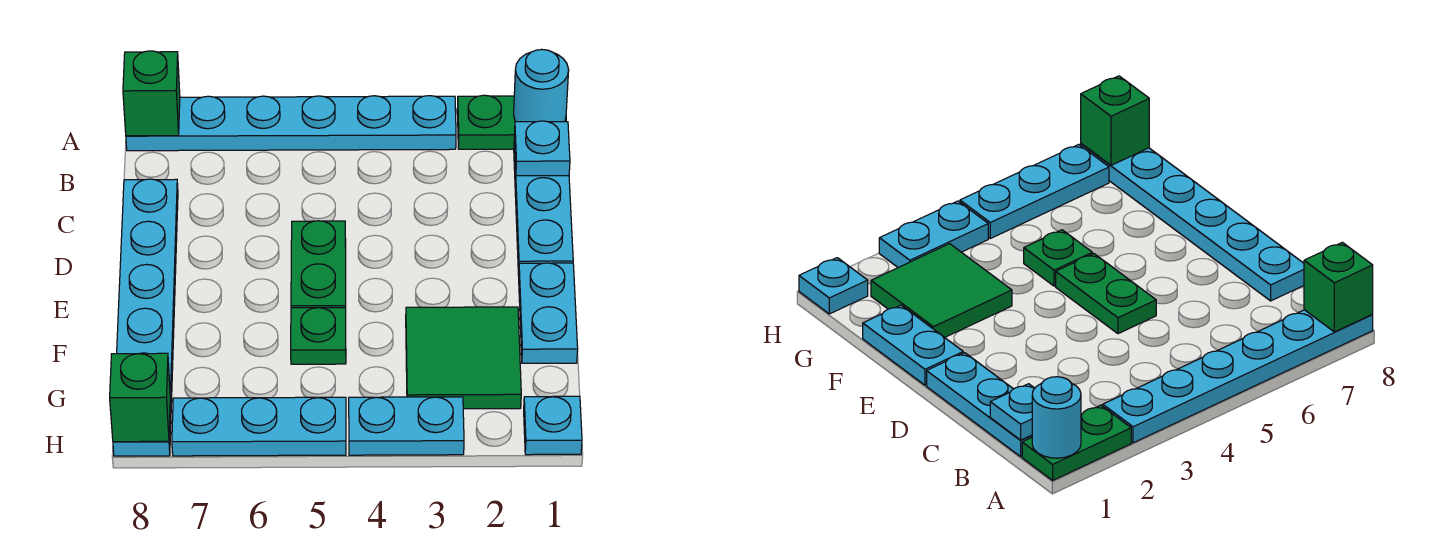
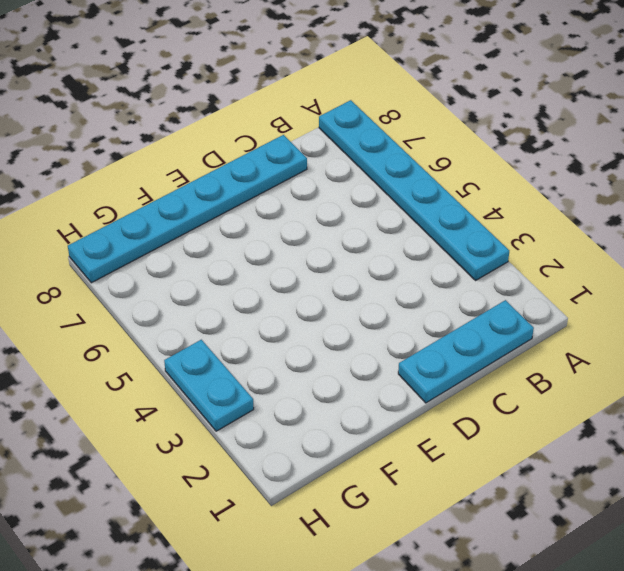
none -> green plate A1:A2 level 1
none -> green plate D5:E5 level 1
none -> cyan plate E1:F1 level 1

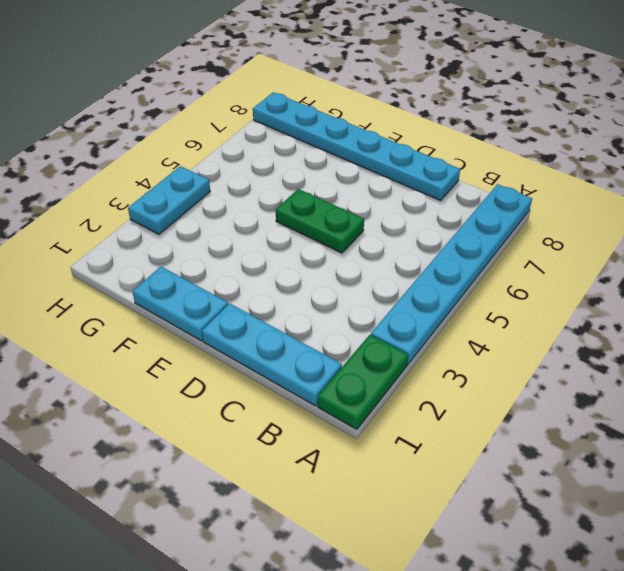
none -> green tile F2:G3 level 1
none -> green plate F5 level 1
none -> cyan plate H1 level 1

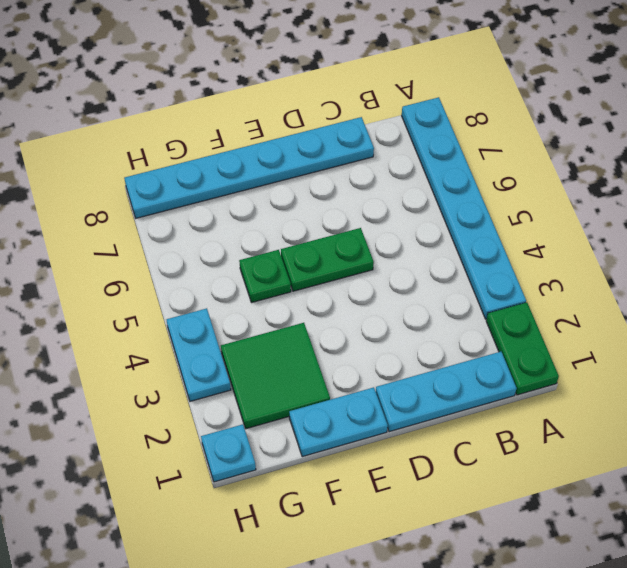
none -> cyan plate H5:H7 level 1
none -> cyan round brick A1 level 2
none -> green brick A8 level 2

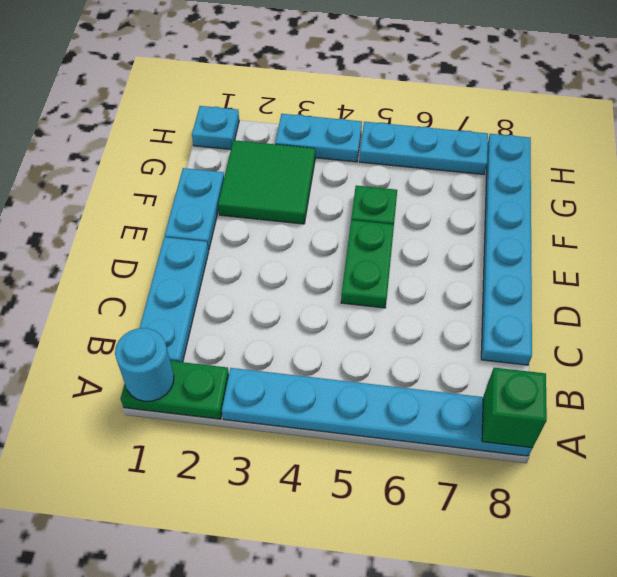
none -> cyan plate B1 level 2
none -> green brick H8 level 2

